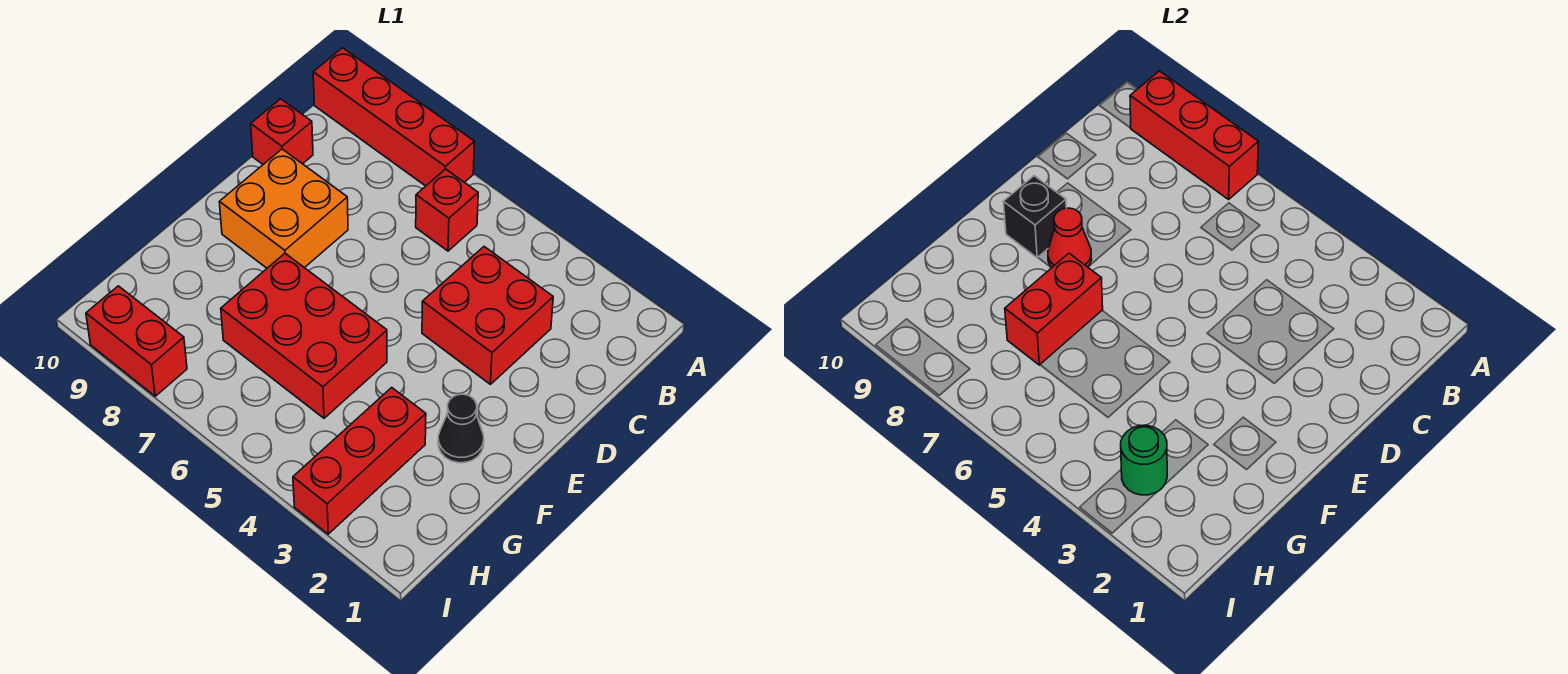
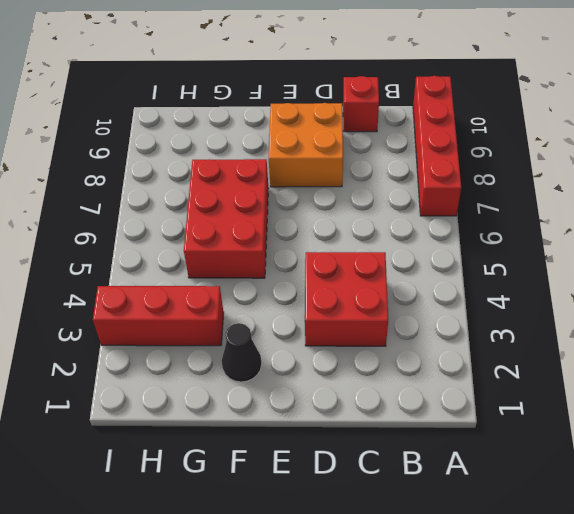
none -> red brick B6 level 1
none -> red brick I8:I9 level 1
none -> red brick A7:A9 level 2

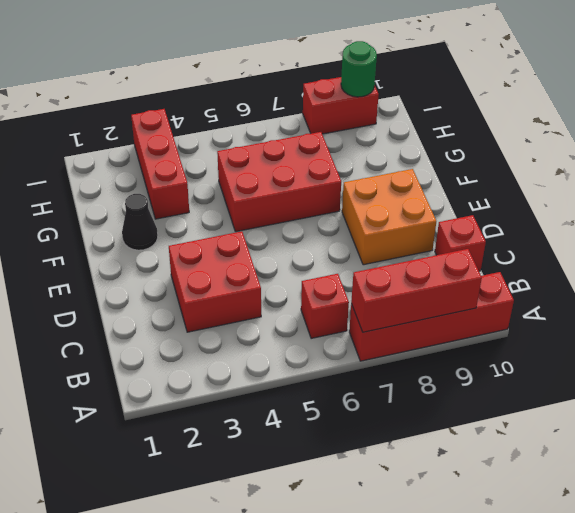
green round brick I9 level 2 -> green round brick H3 level 2
none -> red cone E8 level 2
none -> black brick E9 level 2
none -> red brick F7:G7 level 2

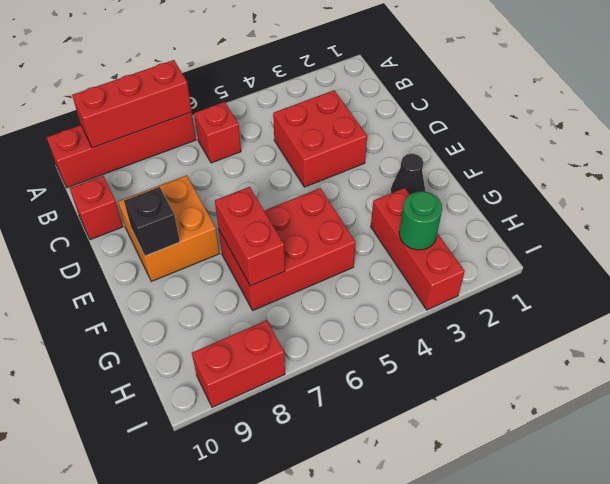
none -> red cone E8 level 2

